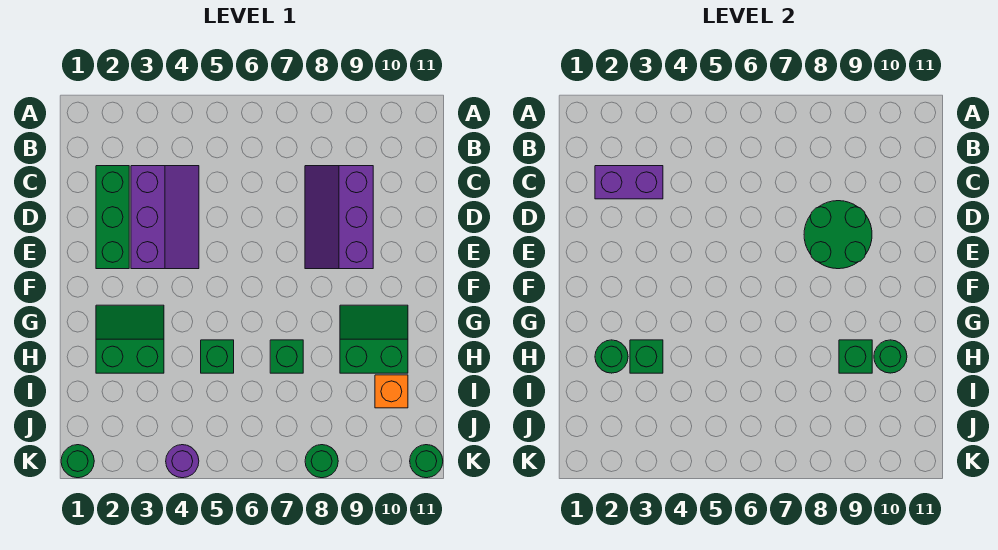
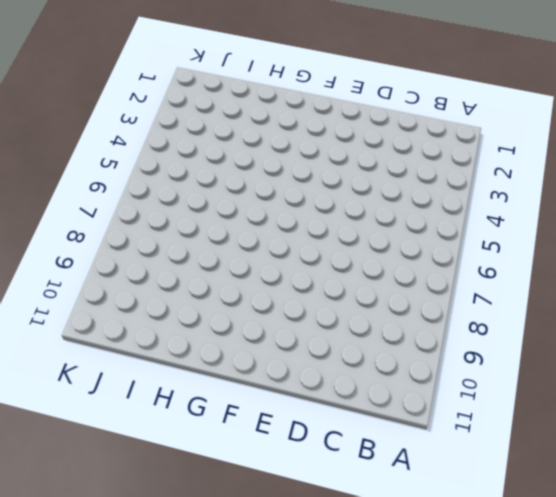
none -> green brick C2:E2 level 1
none -> purple slope C3:E4 level 1 top 3
none -> purple slope C8:E9 level 1 top 9

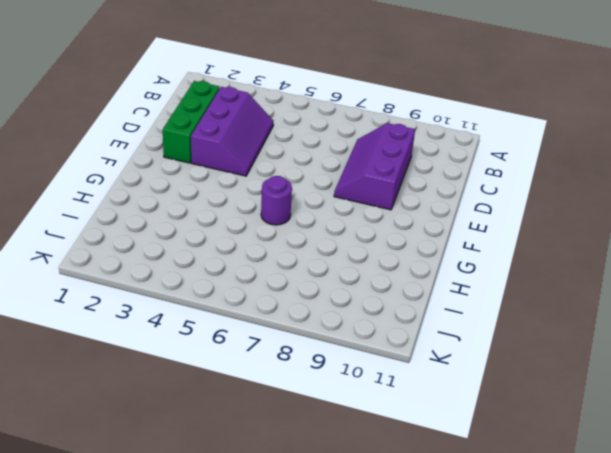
purple round brick G6 level 1 -> purple round brick K4 level 1
none -> green slope G2:H3 level 1 top H
none -> green slope G9:H10 level 1 top H
none -> green brick H5 level 1

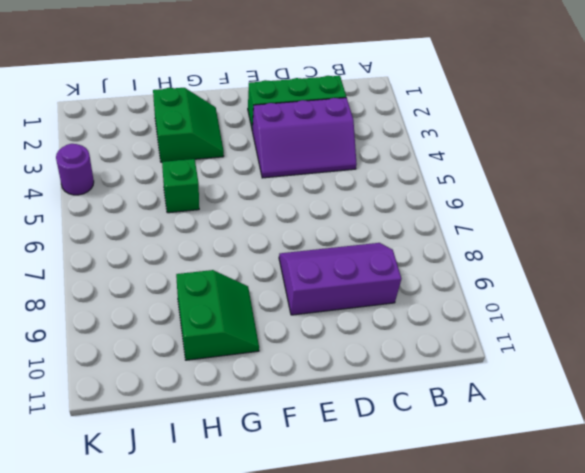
none -> green brick H7 level 1
none -> orange brick I10 level 1
none -> green round brick K1 level 1

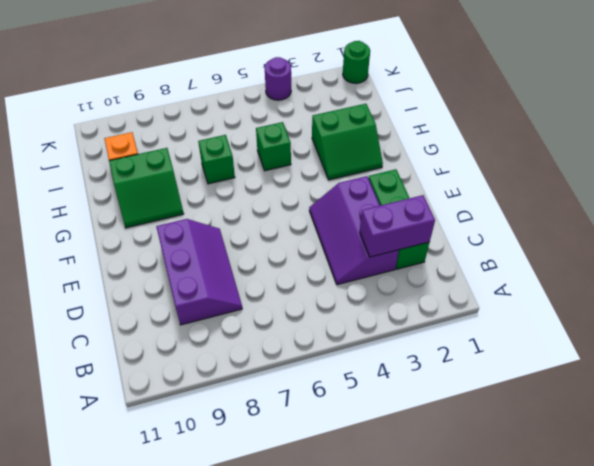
none -> green round brick K8 level 1
none -> green round brick K11 level 1
none -> green round brick D8:E9 level 2

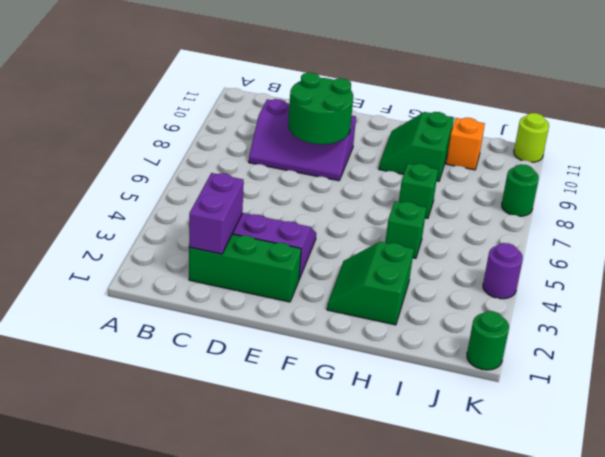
lime round brick K11 level 1 -> green round brick K11 level 1
none -> green round brick H2 level 2
none -> green brick H3 level 2
none -> green brick H9 level 2

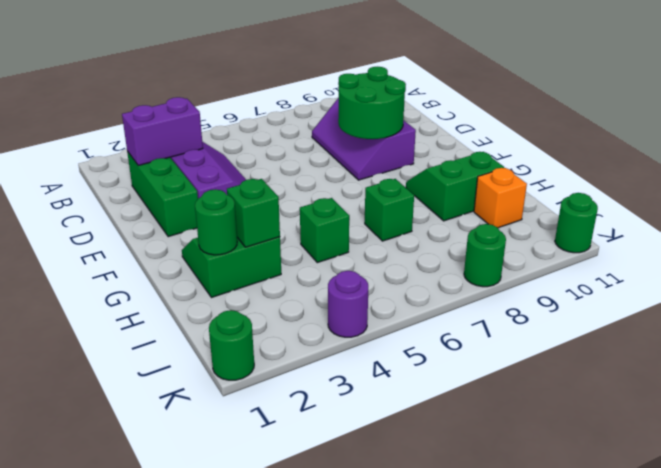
none -> green brick H9 level 2
none -> green round brick H10 level 2

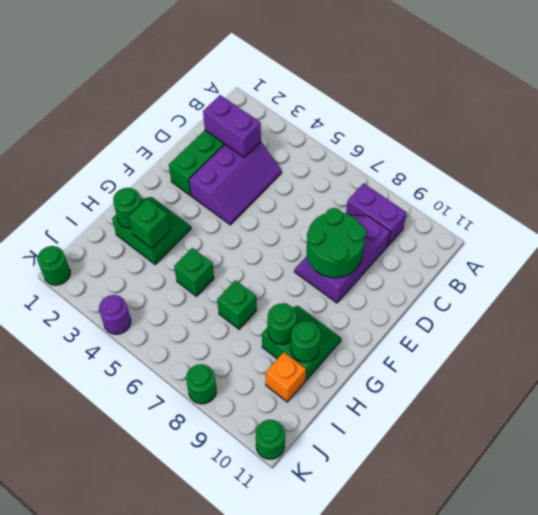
purple brick B8:B9 level 1 -> none
green round brick H9 level 2 -> green brick H9 level 2

